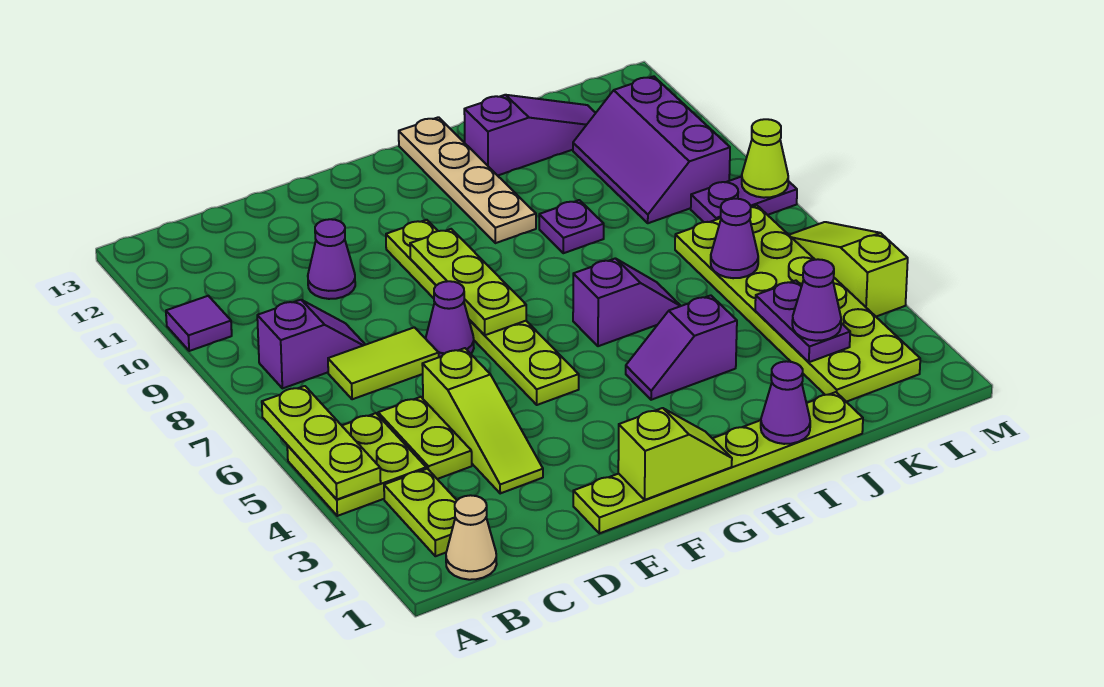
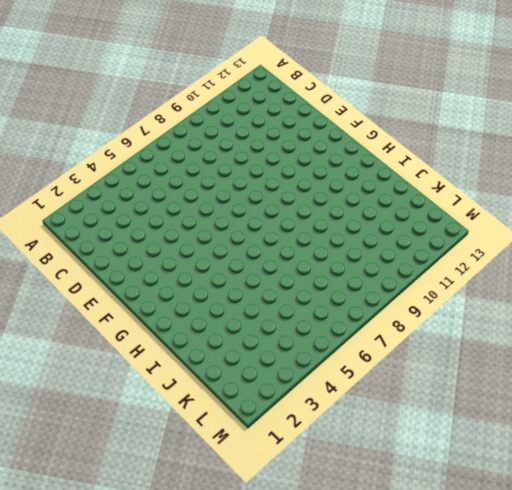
none -> lime plate A4:B5 level 1
none -> purple tile A10 level 1
none -> tan cone B1 level 1

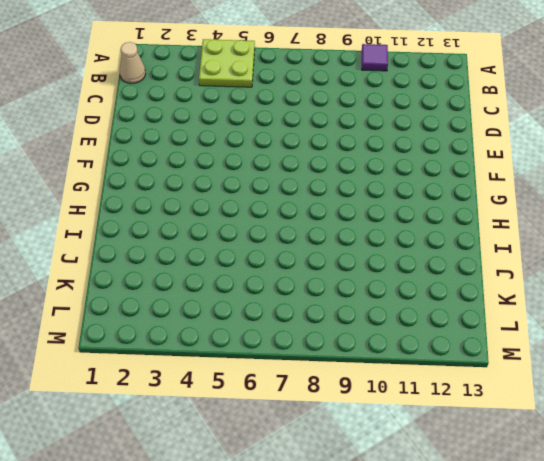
none -> lime plate B2:B3 level 1
none -> purple slope B8:C8 level 1 top B
none -> lime plate C4:C5 level 1

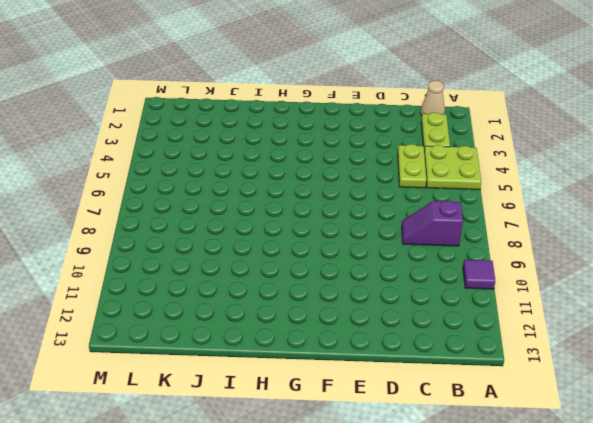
none -> lime tile C7:D7 level 1
none -> lime slope D3:D5 level 1 top 5
none -> purple cone D10 level 1

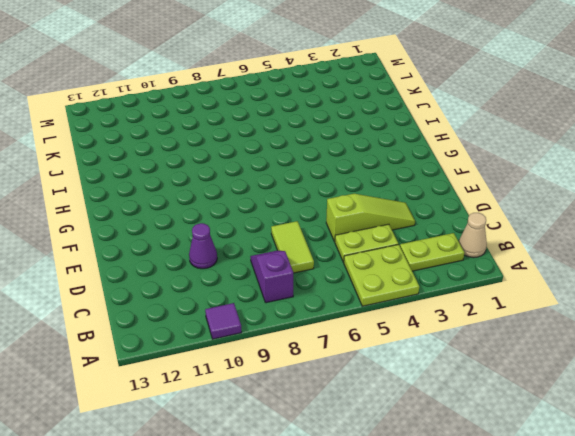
none -> lime plate E1:J1 level 1
none -> purple cone E7 level 1
none -> lime plate F5:F10 level 1

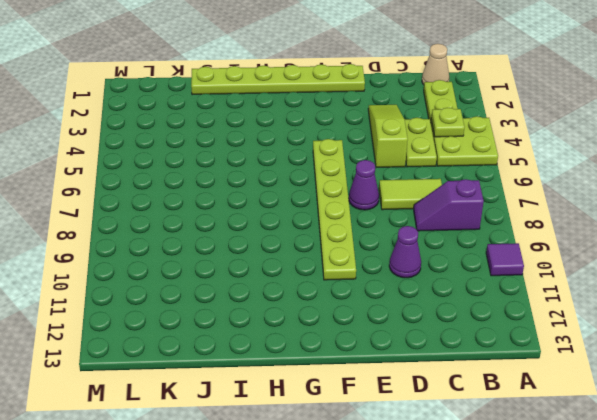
lime plate B4 level 2 -> none
none -> purple slope H4:I4 level 1 top I
none -> purple slope H6:I6 level 1 top H
none -> tan plate H10:H13 level 1

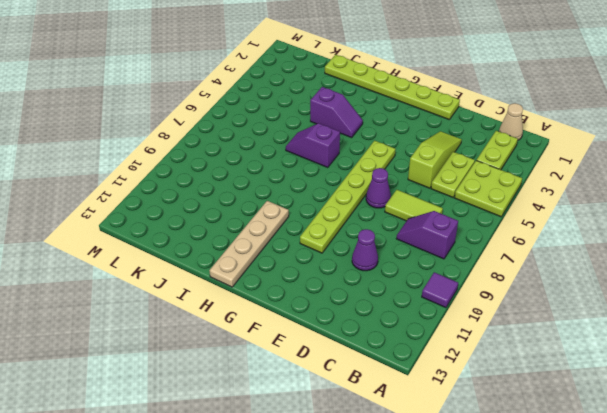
none -> purple plate I9 level 1
none -> purple slope I12:K12 level 1 top I
none -> lime plate K2:L7 level 1

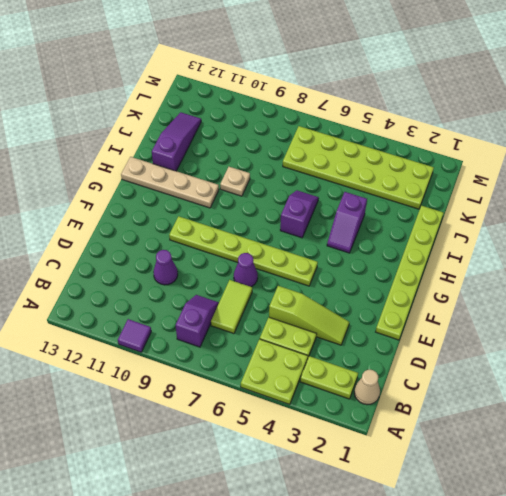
tan plate I9 level 1 -> purple plate I9 level 1
none -> purple slope K9:L11 level 1 top L
none -> purple plate L8:M8 level 1
none -> lime slope M4:M6 level 1 top 4

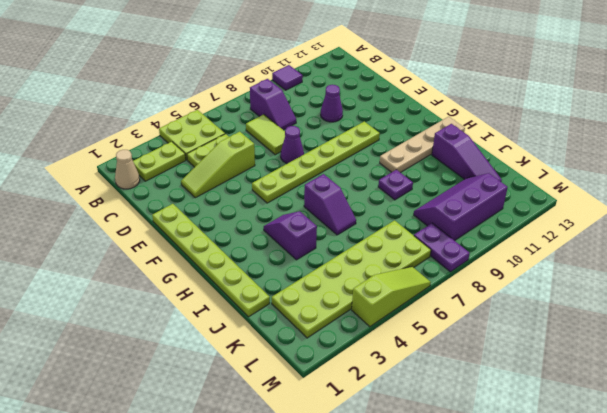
none -> lime plate A4:A6 level 2
none -> lime slope F1:G1 level 2 top F
none -> lime plate F7:F9 level 2

